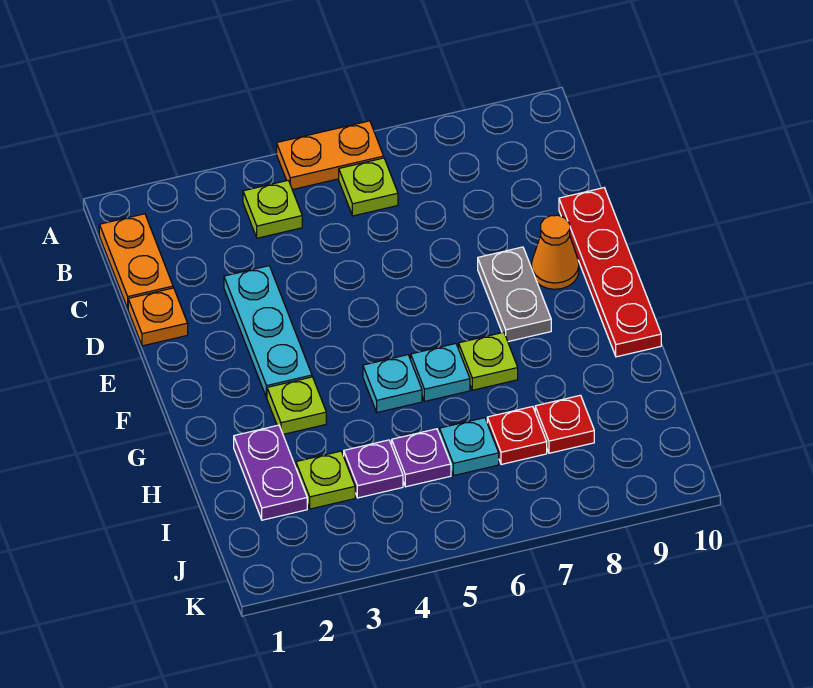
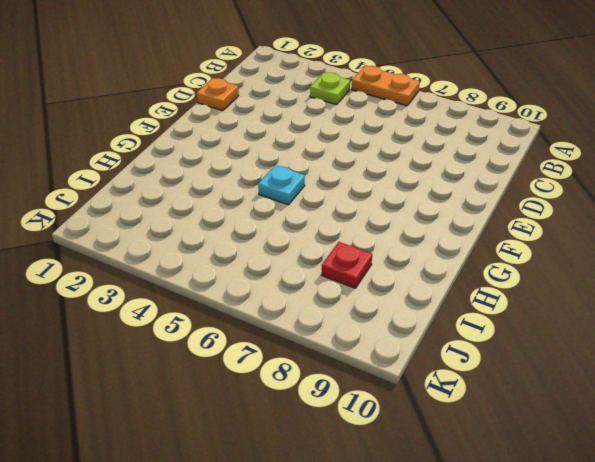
none -> orange plate B1:C1 level 1
none -> lime plate B6 level 1
none -> cyan plate D3:F3 level 1

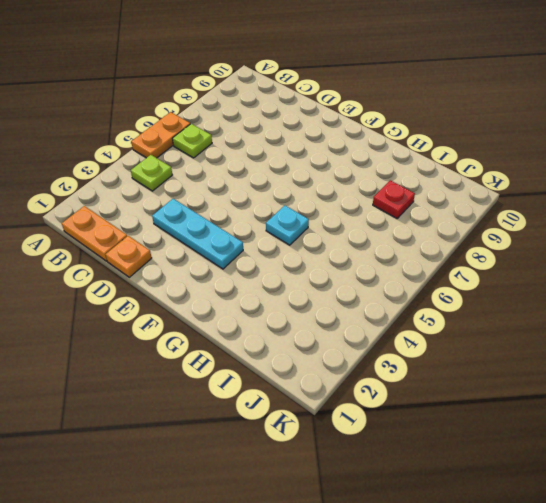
none -> red plate D10:G10 level 1
none -> grey plate E8:F8 level 1
none -> orange cone E9 level 1

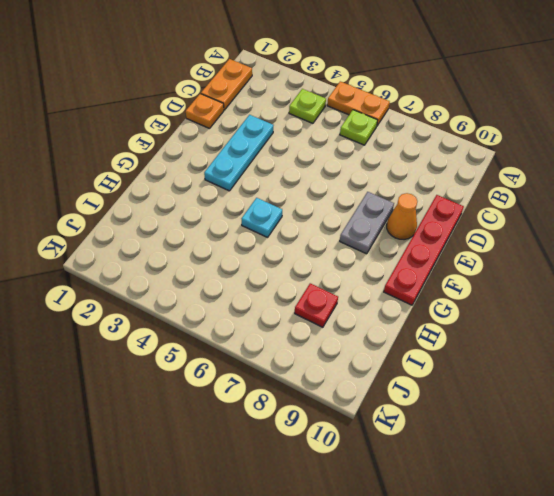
none -> lime plate G3 level 1
none -> cyan plate G6 level 1
none -> lime plate G7 level 1

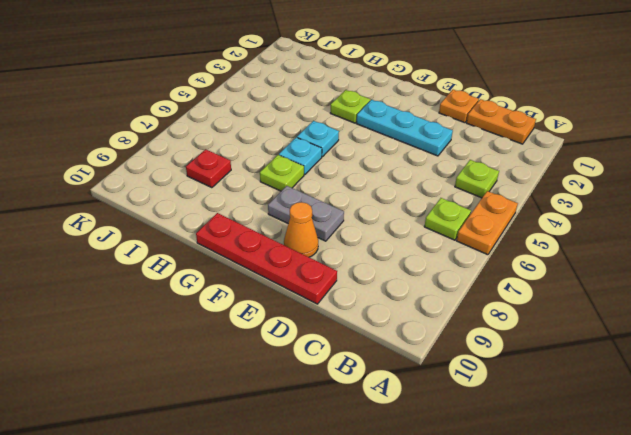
none -> purple plate H2:I2 level 1
none -> lime plate I3 level 1
none -> purple plate I4 level 1

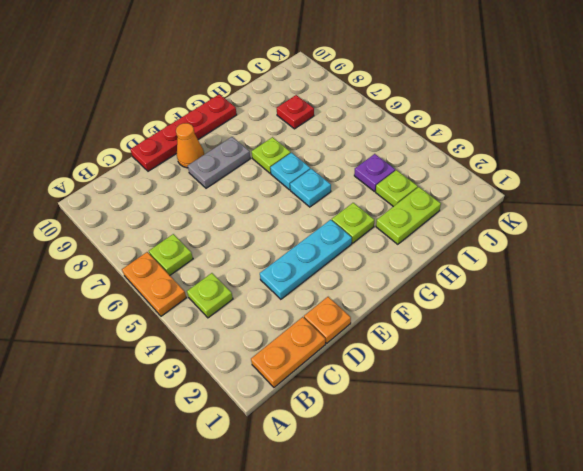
lime plate H2:I2 level 1 -> purple plate H2:I2 level 1
none -> purple plate I5 level 1
none -> cyan plate I6 level 1
none -> red plate I7 level 1

